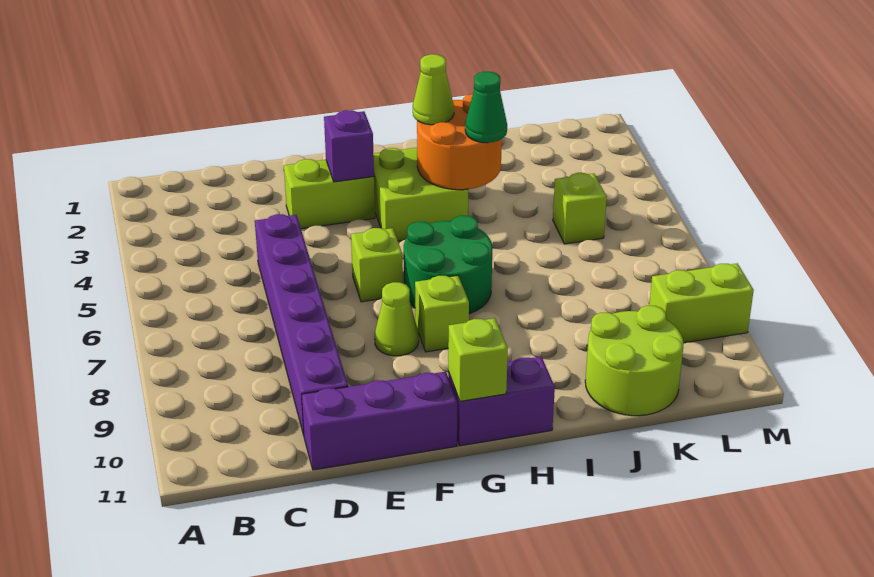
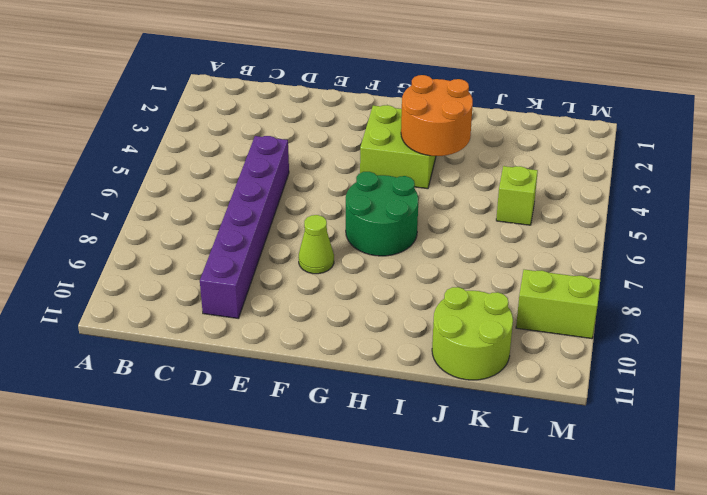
none -> purple brick D11:F11 level 1
none -> lime brick E3:F3 level 1
none -> lime brick F6 level 1

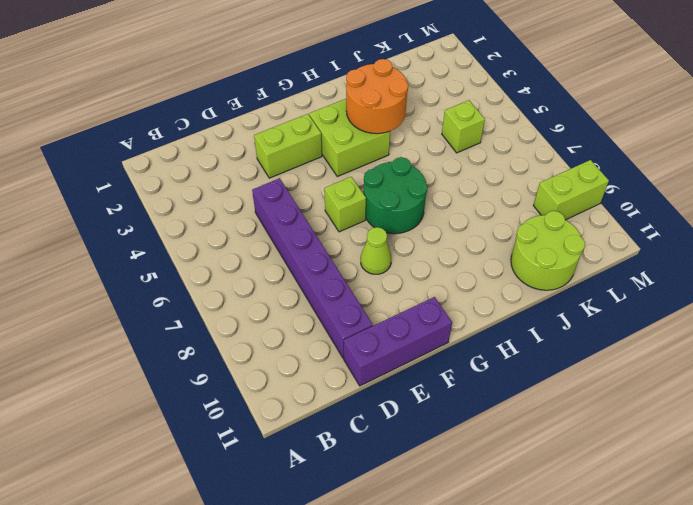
none -> lime brick G8 level 1
none -> purple brick G11:H11 level 1
none -> purple brick F3 level 2

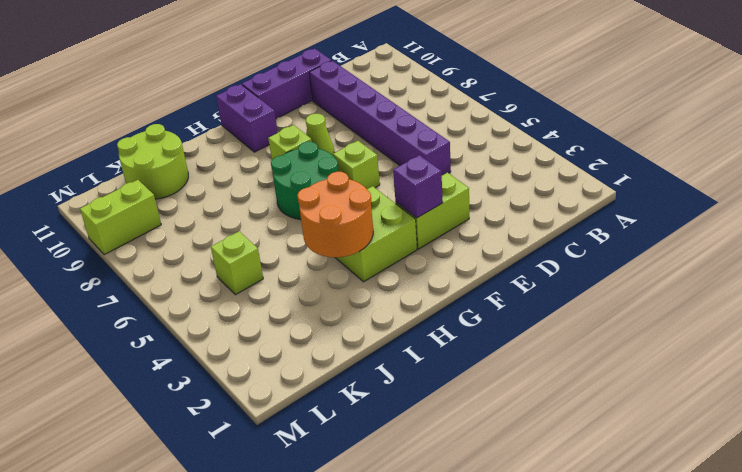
purple brick G10:G11 level 1 -> purple brick G11:H11 level 1
none -> lime brick G11 level 2
none -> lime cone H3 level 3
none -> green cone I4 level 3

